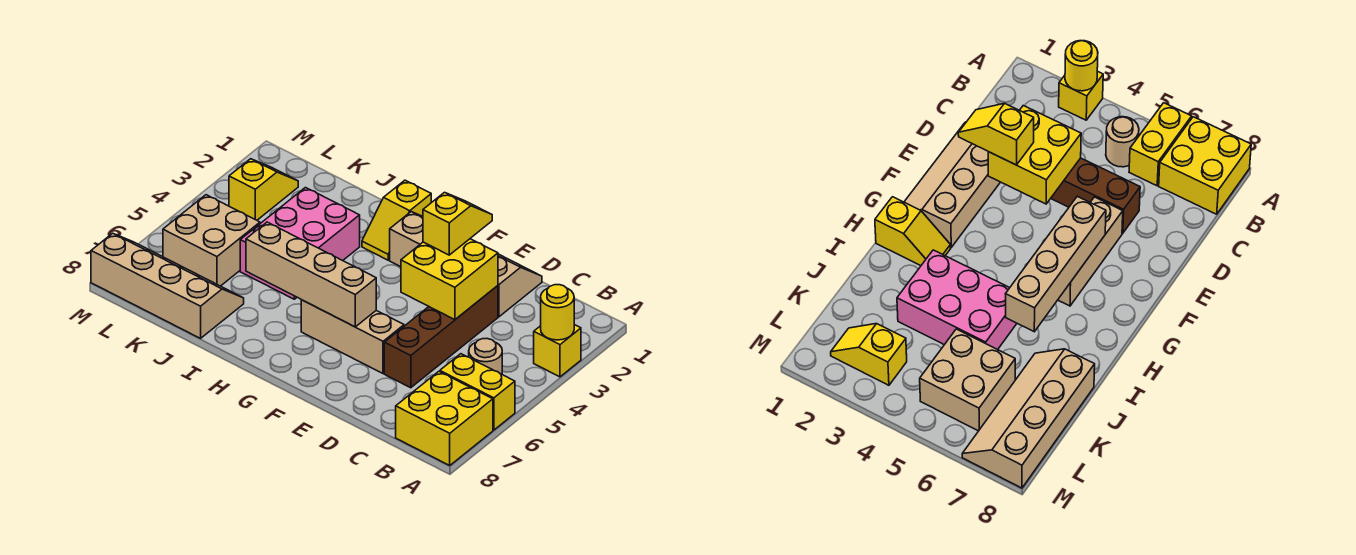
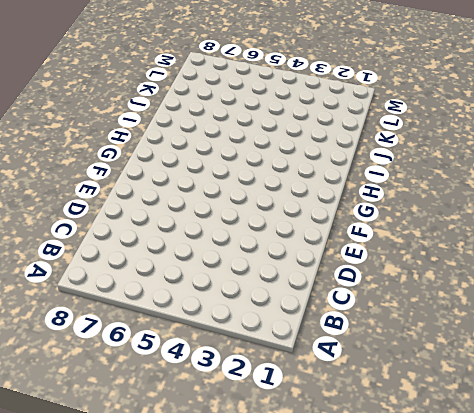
none -> yellow brick A3 level 1
none -> yellow brick A6:B6 level 1
none -> yellow brick A7:B8 level 1

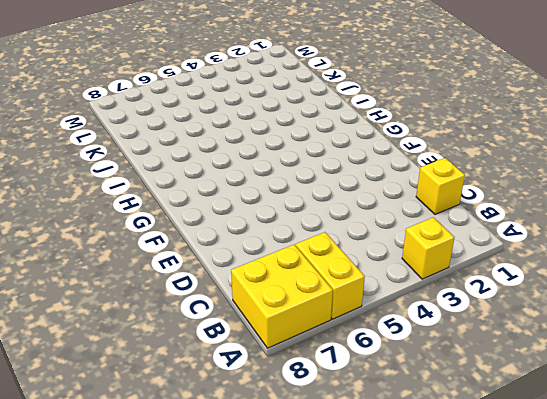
yellow brick C1 level 1 -> none
none -> tan round brick B5 level 1
none -> tan slope D1:G2 level 1 top 2
none -> brown brick D3:D6 level 1

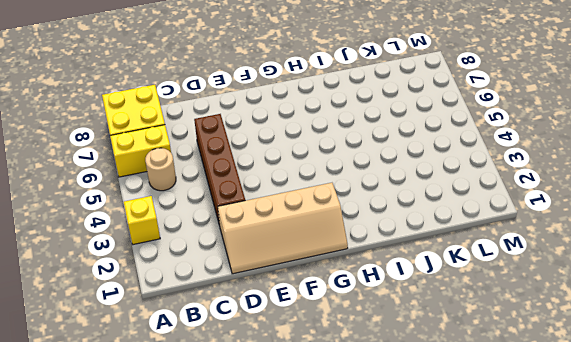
none -> tan brick E6:G6 level 1
none -> yellow slope H1:H2 level 1 top 1
none -> pink brick I3:J5 level 1

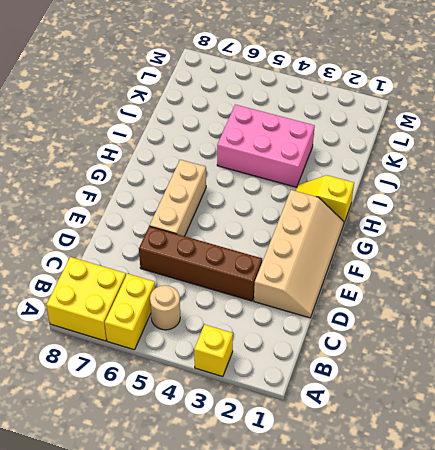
none -> tan slope J7:M8 level 1 top 8
none -> tan brick K5:L6 level 1
none -> yellow slope L2:L3 level 1 top 3

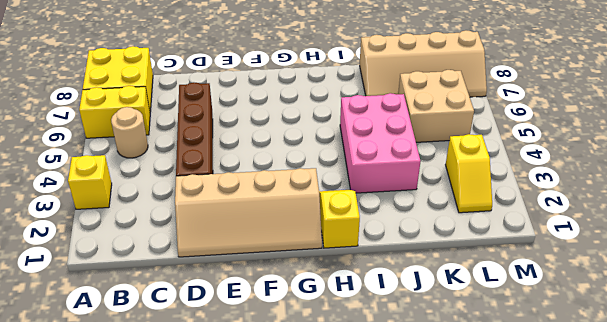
none -> tan brick E6:G6 level 1
none -> yellow round brick A3 level 2
none -> yellow brick D3:E4 level 2

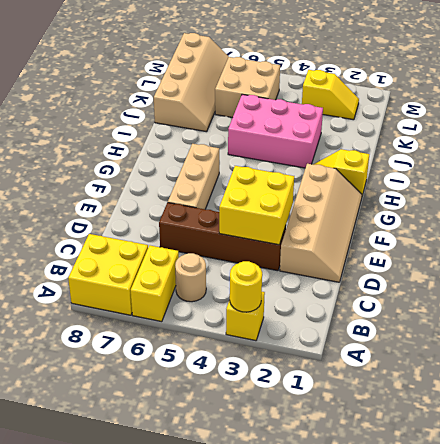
none -> tan brick F6:I6 level 2
none -> yellow slope E2:E3 level 3 top 3

